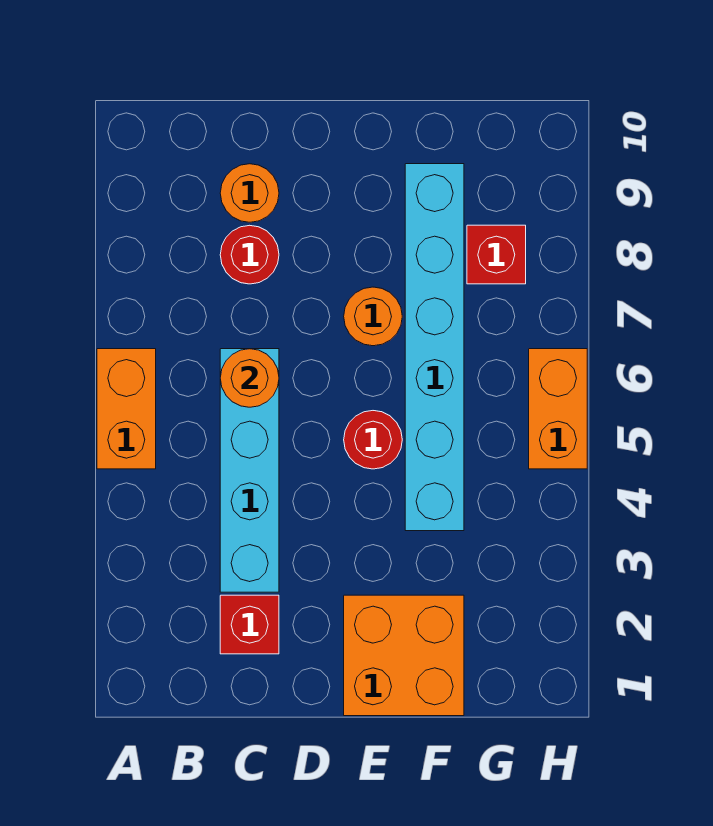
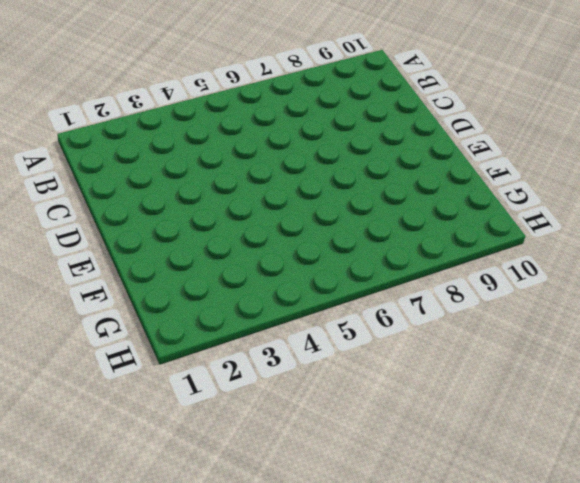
none -> orange brick A5:A6 level 1
none -> red brick C2 level 1
none -> cyan brick C3:C6 level 1

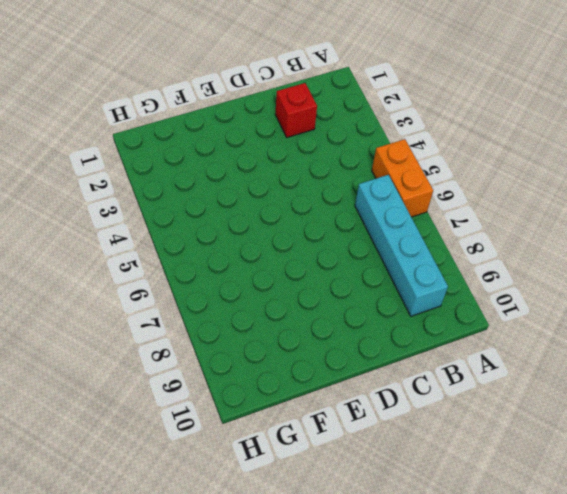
cyan brick B6:B9 level 1 -> cyan brick C3:C6 level 1
none -> red round brick C8 level 1
none -> orange round brick C9 level 1
none -> orange brick E1:F2 level 1

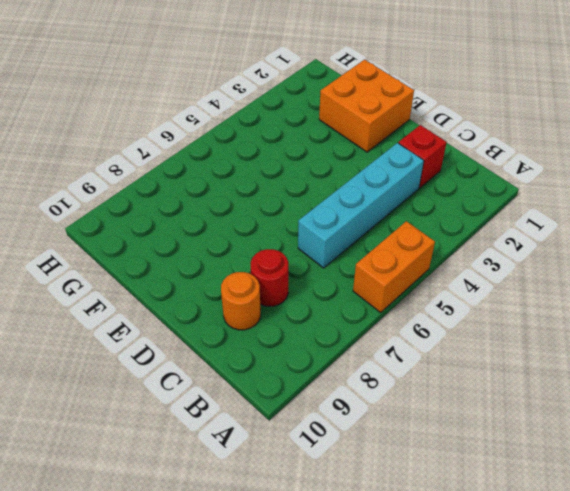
none -> red round brick E5 level 1
none -> orange round brick E7 level 1
none -> cyan brick F4:F9 level 1

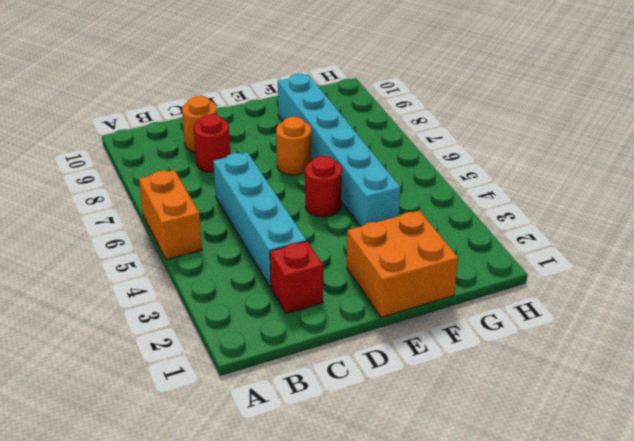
none -> red brick G8 level 1
none -> orange brick H5:H6 level 1
none -> orange round brick C6 level 2

